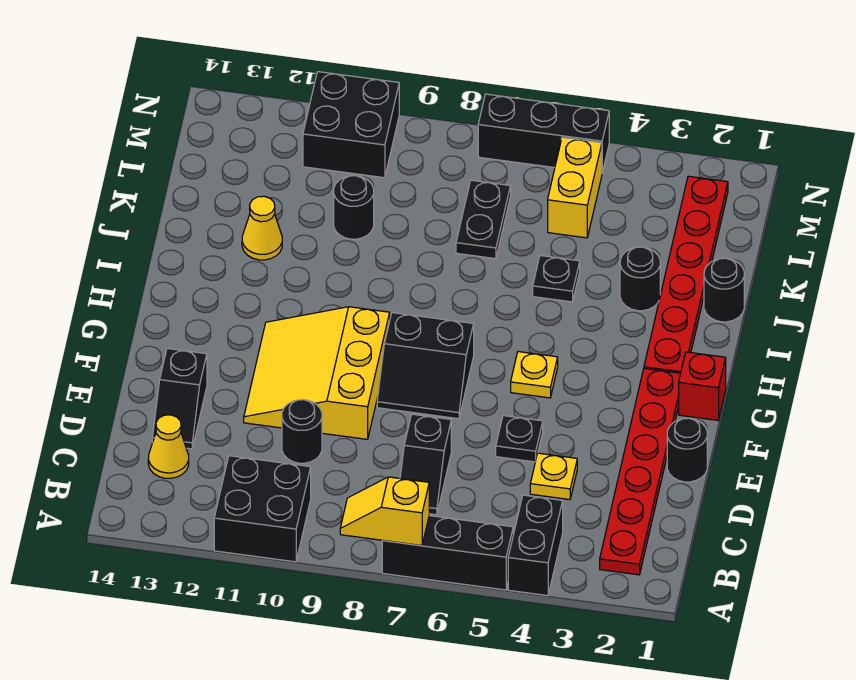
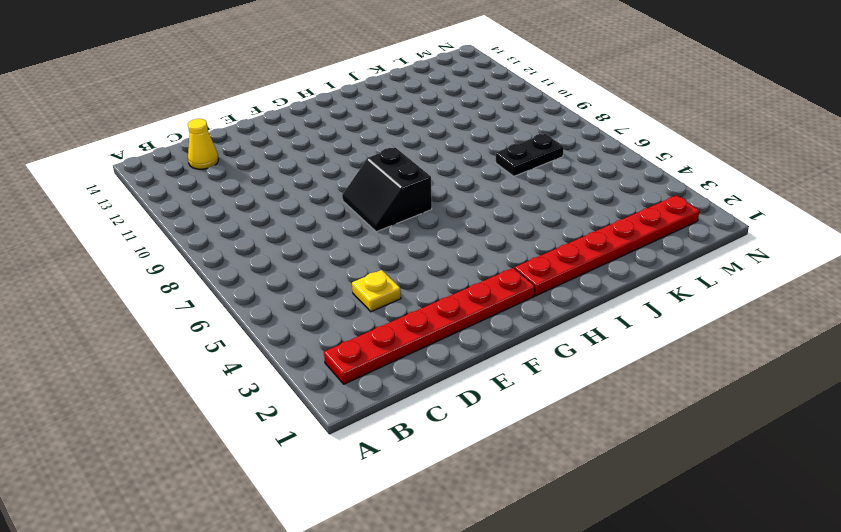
none -> black brick A4:B4 level 1
none -> black brick A5:A7 level 1
none -> black brick A10:B11 level 1

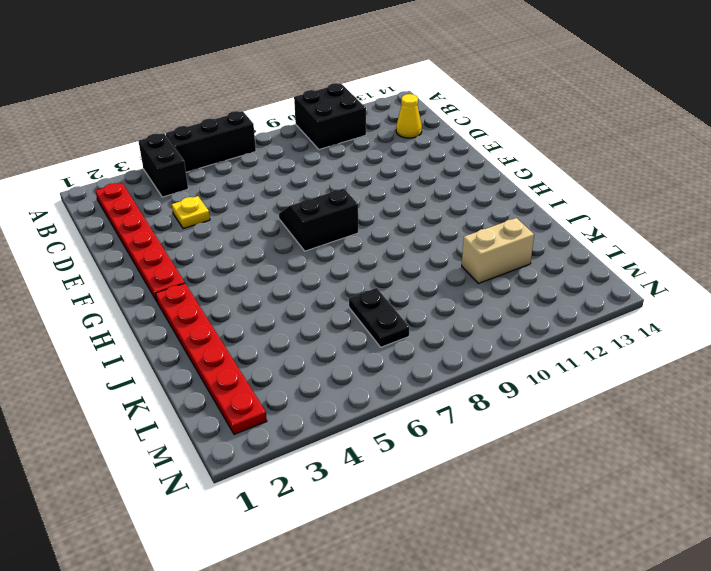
tan brick K11:K12 level 1 -> none
none -> black slope C7:D7 level 1 top D
none -> black round brick D10 level 1
none -> black slope D13:E13 level 1 top E

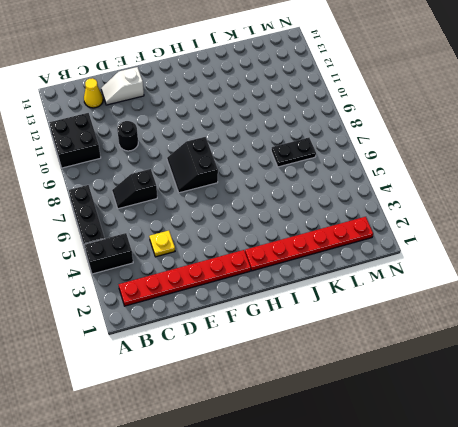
white slope D13:E13 level 1 top E -> black slope D13:E13 level 1 top E
none -> black round brick E1 level 1
none -> black plate E5 level 1
none -> yellow slope E9:G11 level 1 top 9

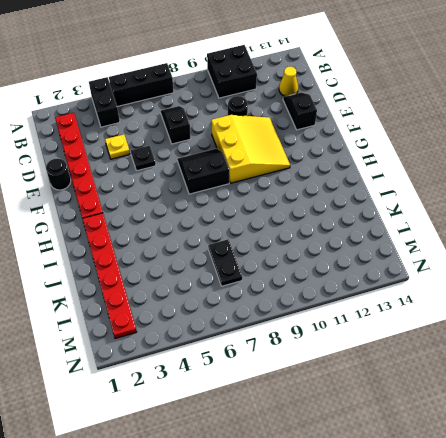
none -> red brick G1 level 1
none -> yellow plate G5 level 1
none -> black round brick J1 level 1

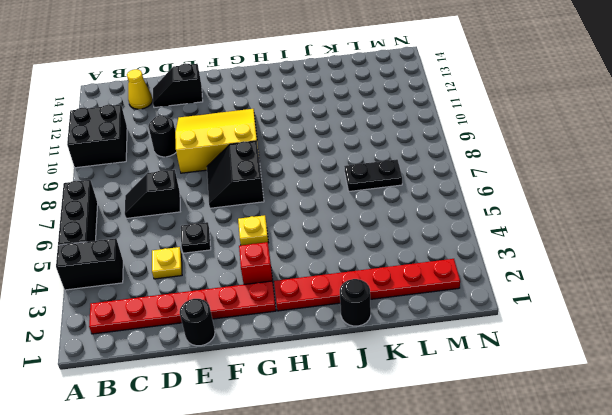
red brick G3 level 1 -> red brick G1 level 1
none -> black round brick J3 level 1
none -> black plate J5 level 1
none -> yellow cone J12 level 1

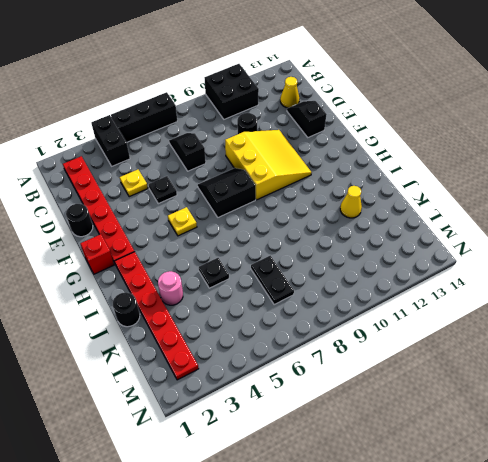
pink round brick J3 level 1 -> black round brick J3 level 1
none -> black round brick K10 level 1
none -> yellow brick L5:M5 level 1
none -> black brick M10:N11 level 1

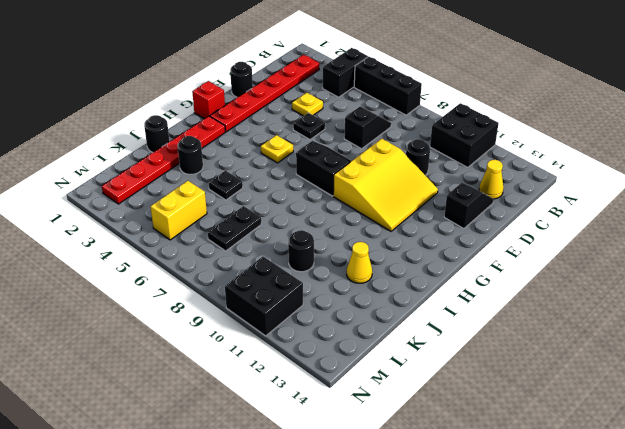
none -> black brick N5:N7 level 1
none -> yellow slope A7:A8 level 2 top 7

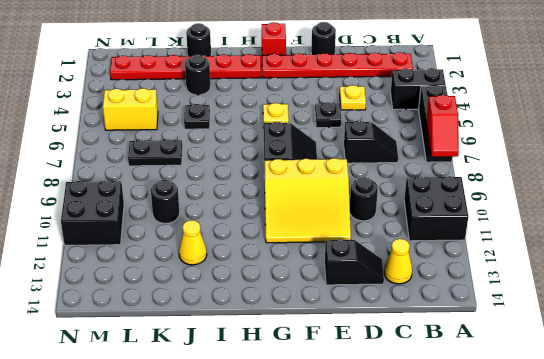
red slope A7:A8 level 2 top 7 -> yellow slope A7:A8 level 2 top 7
none -> black brick N5:N7 level 1

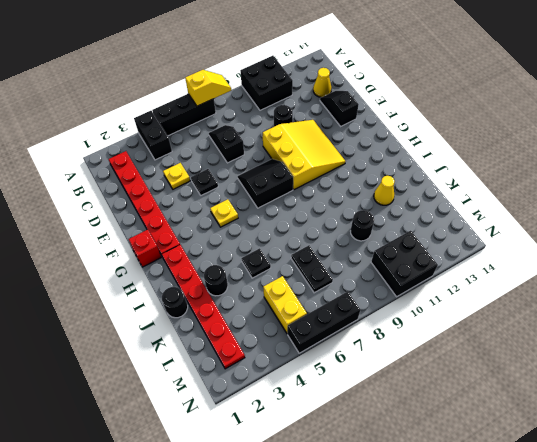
none -> black round brick E1 level 1

